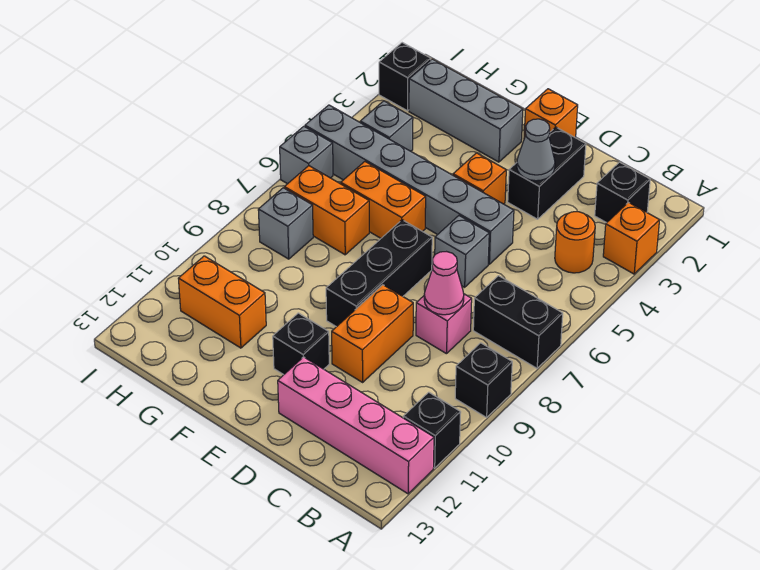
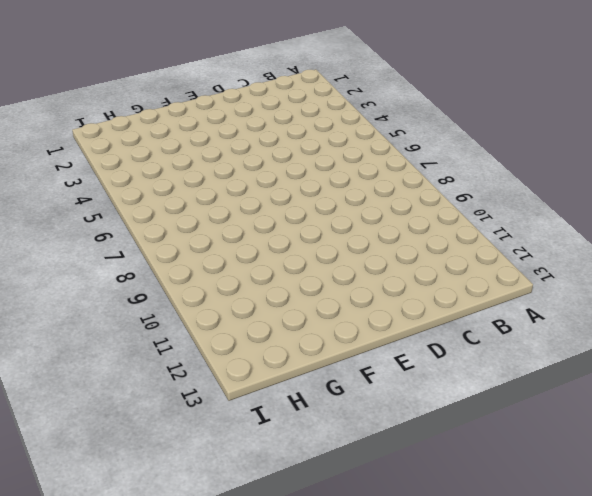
none -> orange brick A3 level 1
none -> black brick A7:B7 level 1
none -> black brick A9 level 1

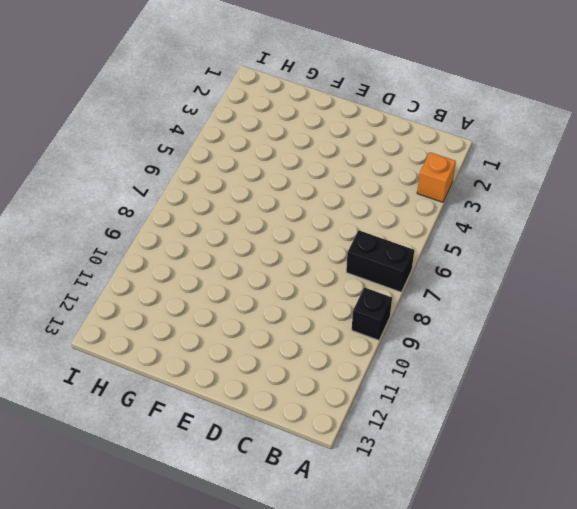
none -> black brick A11 level 1
none -> pink brick A12:D12 level 1
none -> black brick B2 level 1

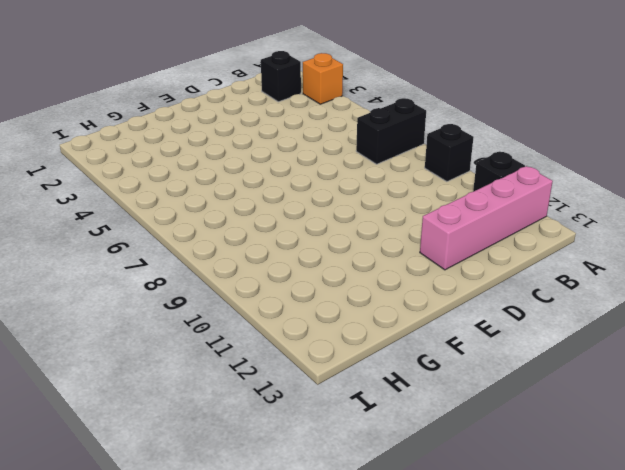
none -> orange round brick B4 level 1
none -> pink brick C8 level 1
none -> black brick D2:D3 level 1

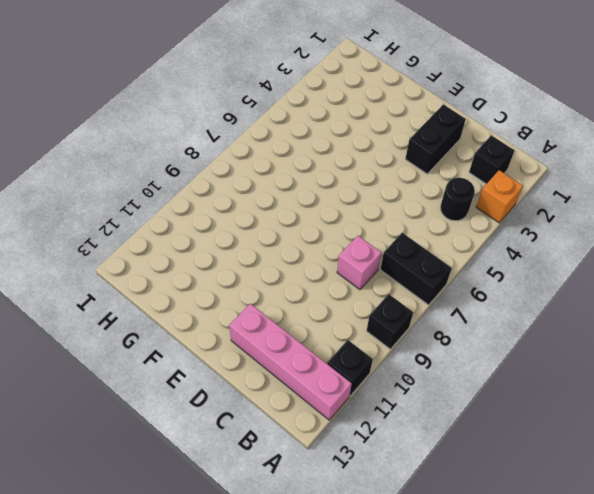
black round brick B4 level 1 -> orange round brick B4 level 1
none -> grey brick D5:I5 level 1
none -> grey brick D6 level 1
none -> orange brick D9:D10 level 1

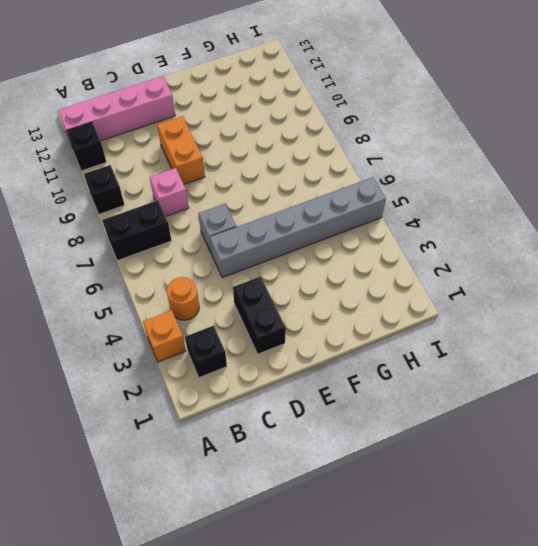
none -> orange brick E1 level 1
none -> orange brick E4 level 1
none -> black brick E7:E9 level 1

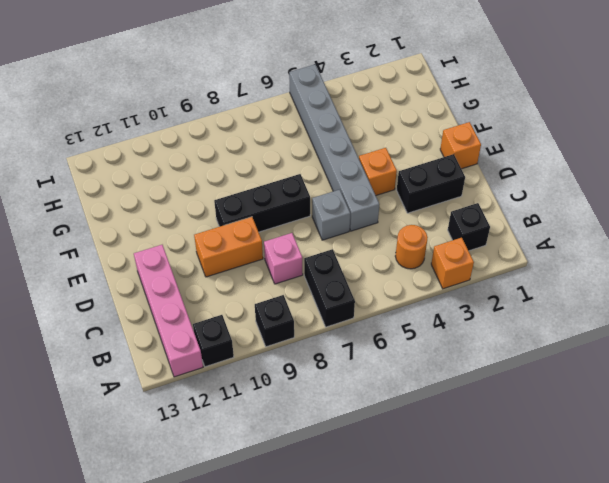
none -> black brick E11 level 1
none -> grey brick F2:H2 level 1
none -> orange brick F6:G6 level 1

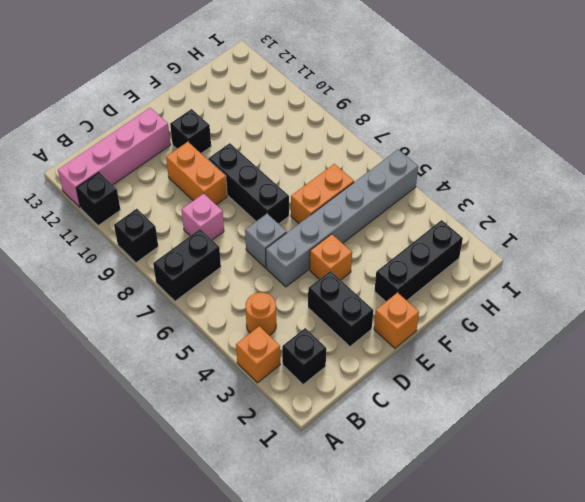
black brick F2:H2 level 1 -> grey brick F2:H2 level 1
none -> orange brick G7:H7 level 1
none -> orange brick G11:H11 level 1
none -> grey brick H4 level 1

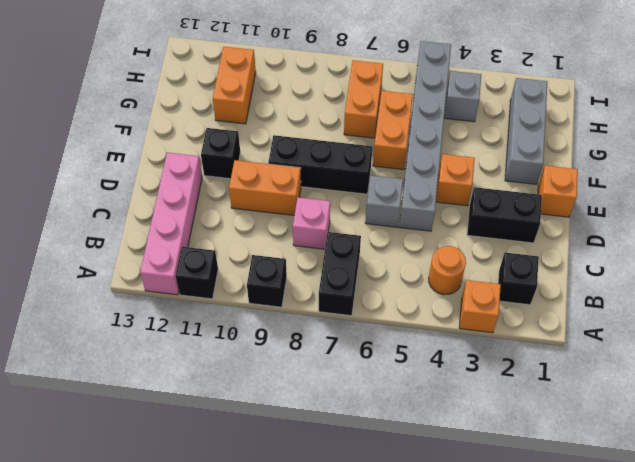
none -> grey brick H8 level 1
none -> black brick I2 level 1
none -> grey brick I6 level 1

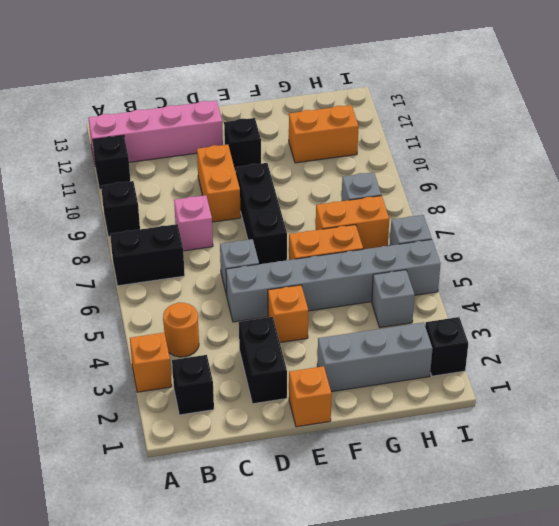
none -> pink cone C8 level 2
none -> grey cone D3 level 2

